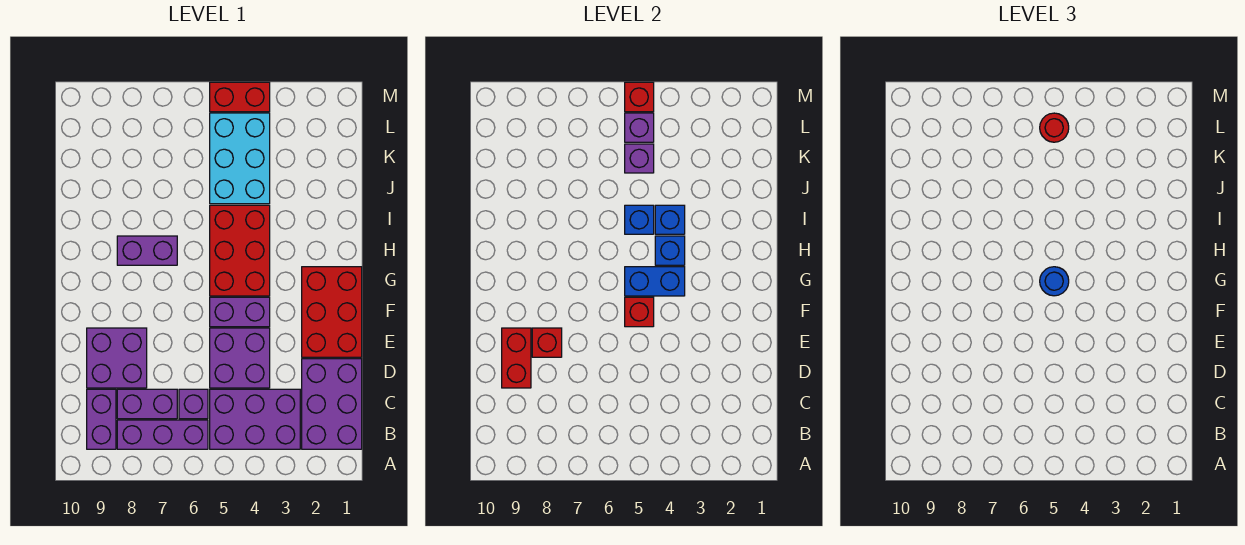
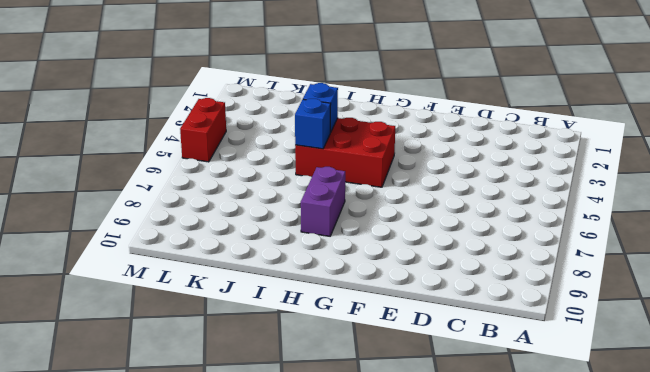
none -> purple brick B1:D2 level 1
none -> purple brick B3:C5 level 1
none -> purple brick B6:B8 level 1

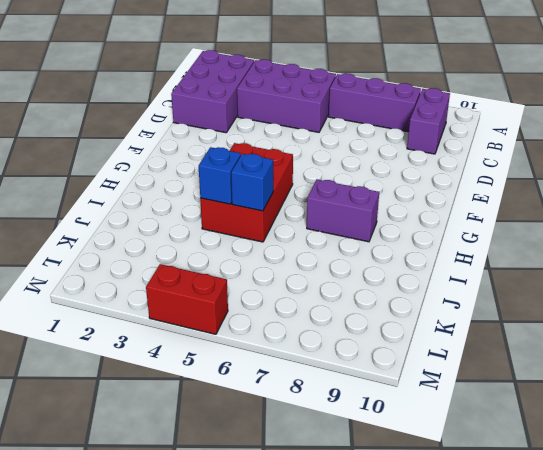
none -> purple brick C6 level 1
none -> purple brick C7:C8 level 1
none -> purple brick D4:E5 level 1

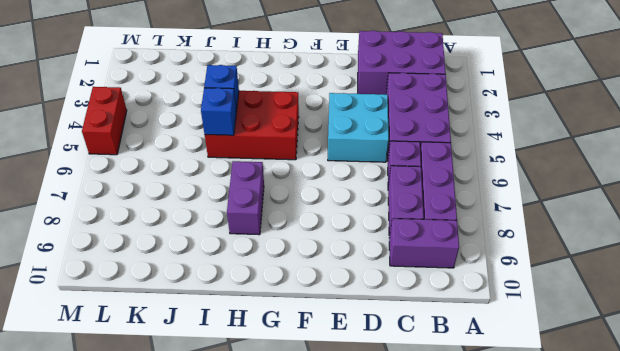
cyan brick D4:E5 level 1 -> purple brick D4:E5 level 1
none -> purple brick D8:E9 level 1
none -> red brick E1:G2 level 1
none -> purple brick F4:F5 level 1

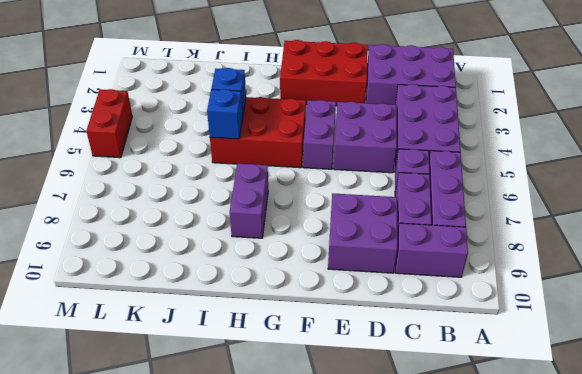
none -> cyan brick J4:L5 level 1
none -> red brick D9:E9 level 2
none -> red brick E8 level 2

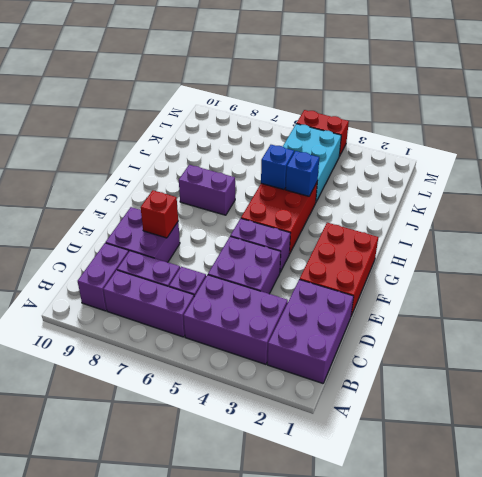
none -> red brick D9:E9 level 2
none -> red brick F5 level 2
none -> blue brick G4:G5 level 2

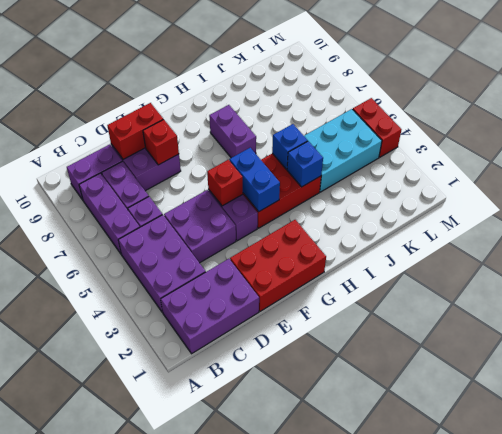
none -> blue brick H4 level 2
none -> purple brick K5 level 2
none -> purple brick L5 level 2

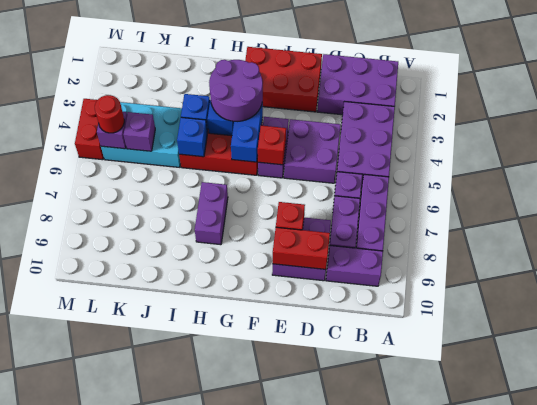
purple round brick G3:H4 level 3 -> none
none -> red brick M5 level 2
none -> blue round brick G5 level 3

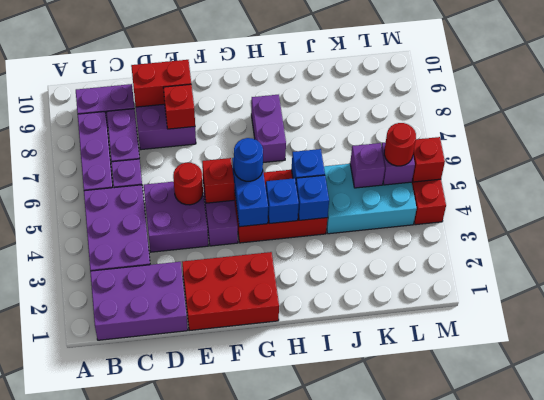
red round brick E5 level 2 -> none

